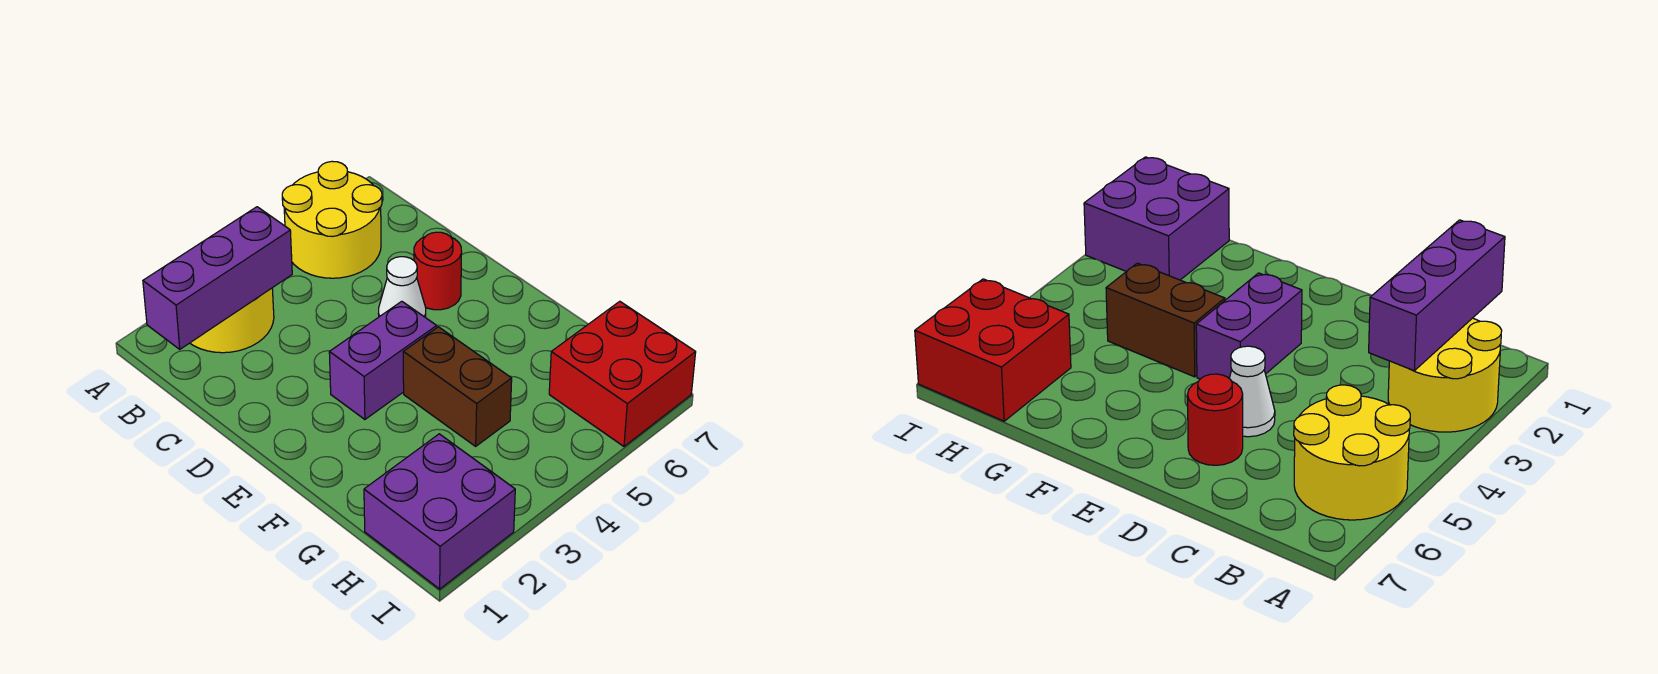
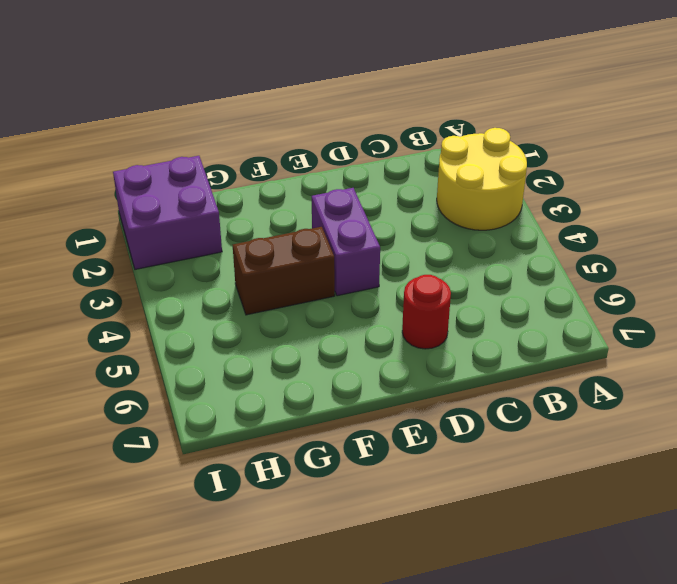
none -> yellow round brick A5:B6 level 1
none -> white cone D5 level 1

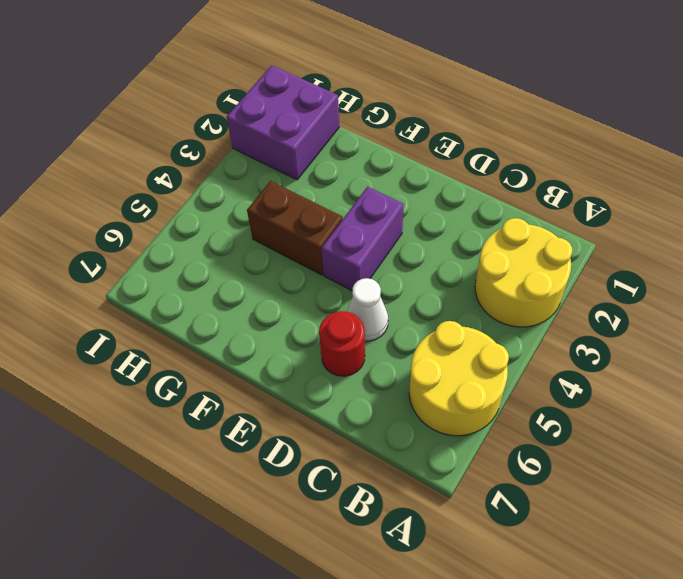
none -> red brick H6:I7 level 1
none -> purple brick B1:B3 level 2

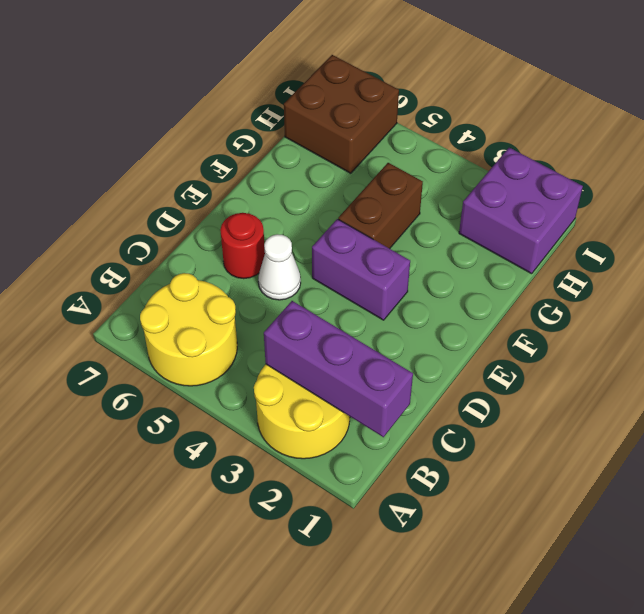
brown brick H6:I7 level 1 -> red brick H6:I7 level 1

